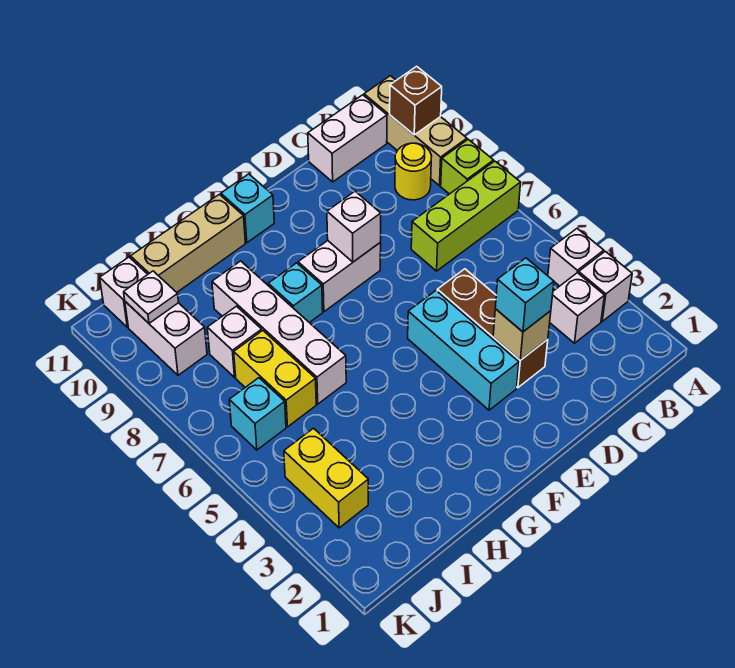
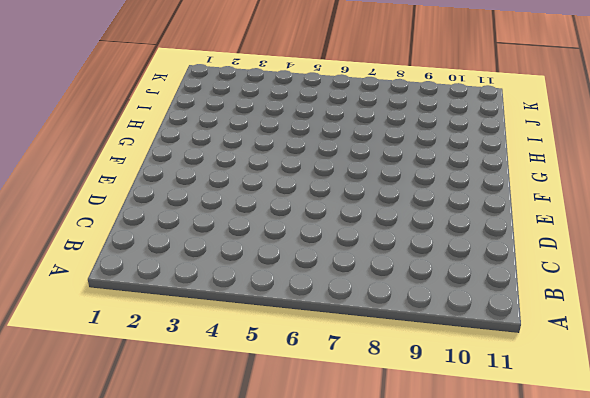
none -> white brick A3 level 1
none -> white brick A4 level 1
none -> lime brick A7:C7 level 1

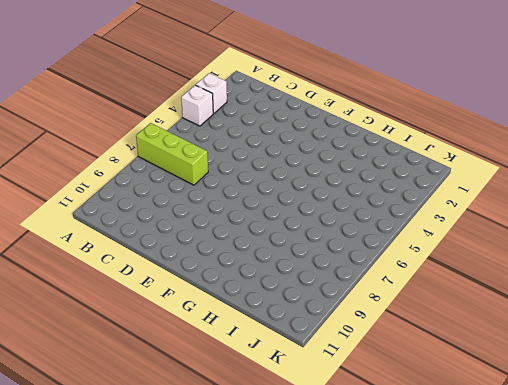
none -> lime brick A8 level 1
none -> tan brick A9:A11 level 1
none -> white brick B3 level 1

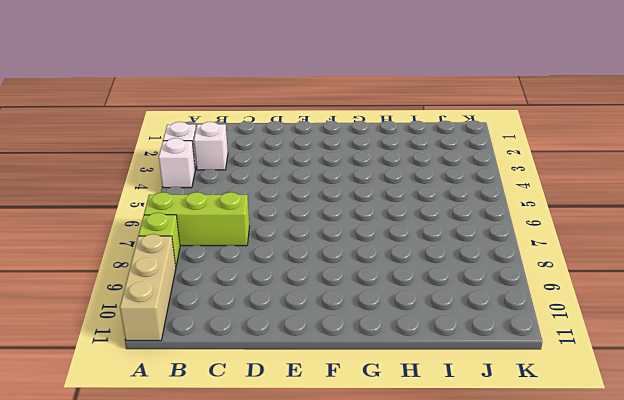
none -> yellow round brick B9 level 1
none -> white brick B11:C11 level 1
none -> brown brick D3:D5 level 1

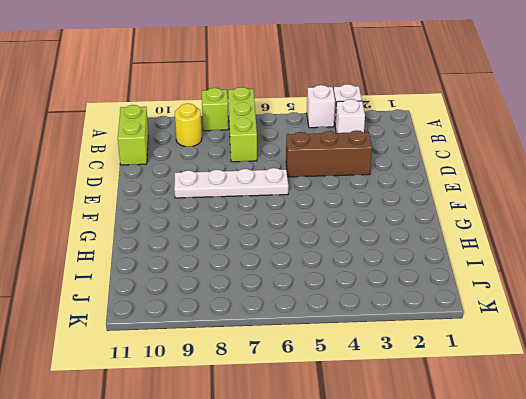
lime brick B11:C11 level 1 -> white brick B11:C11 level 1
white plate E6:E9 level 1 -> white brick E8:F8 level 1
none -> tan brick A9:A11 level 1
none -> cyan brick E3:E5 level 1
none -> cyan brick F11 level 1

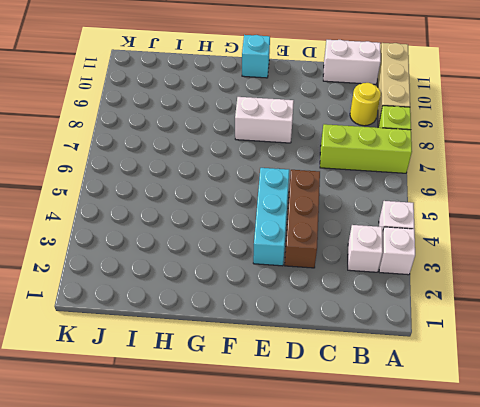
none -> cyan brick G8 level 1
none -> tan brick G11:I11 level 1
none -> white brick H6:H9 level 1

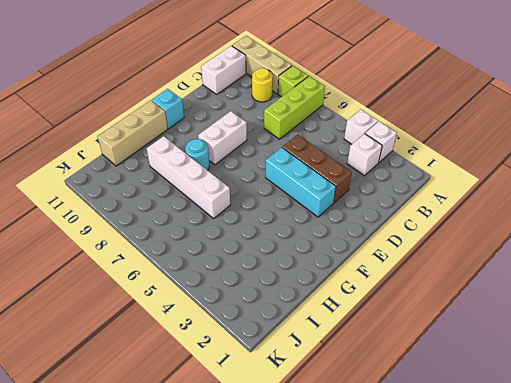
cyan round brick G8 level 1 -> cyan brick G8 level 1
none -> yellow brick I6:I7 level 1
none -> white brick I8 level 1
none -> yellow brick J3:J4 level 1

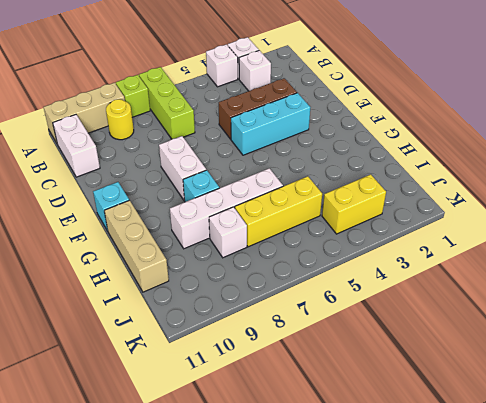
yellow brick I5:I7 level 1 -> yellow brick I6:I7 level 1
none -> cyan brick J6 level 1
none -> white brick J9:J10 level 1
none -> white brick J11 level 1

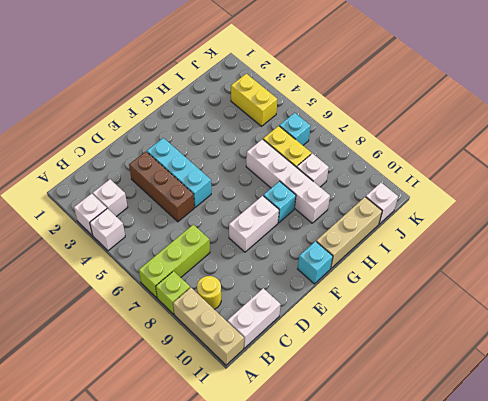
none -> white brick J9:J10 level 1
none -> brown brick A10 level 2
none -> tan brick D3 level 2

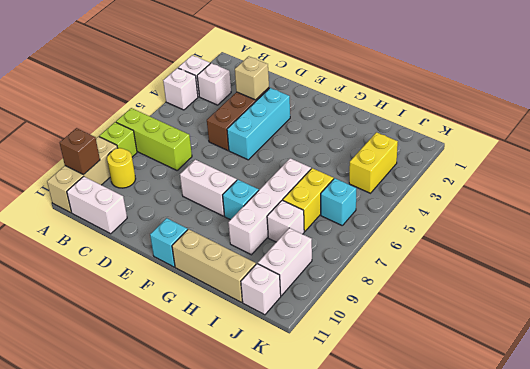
none -> white brick E8 level 2
none -> white plate J10 level 2
none -> cyan brick D3 level 3

